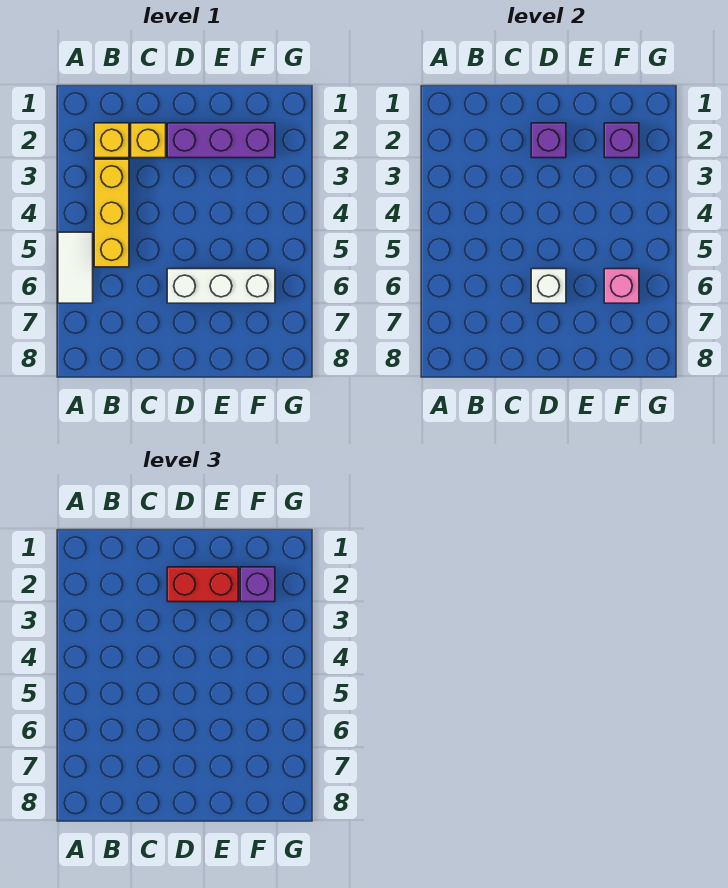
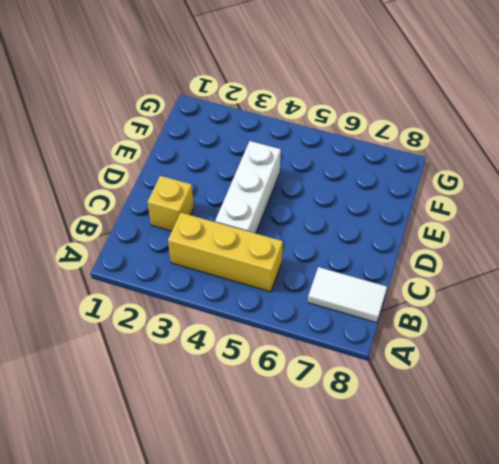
white tile B7:B8 level 1 -> white tile A5:A6 level 1
white brick C4:E4 level 1 -> white brick D6:F6 level 1
none -> yellow brick B2 level 1
none -> purple brick D2:F2 level 1
none -> purple brick D2 level 2

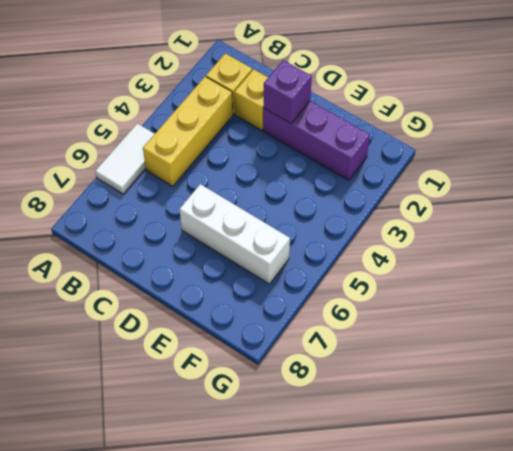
none -> white brick D6 level 2
none -> purple brick F2 level 2
none -> pink brick F6 level 2

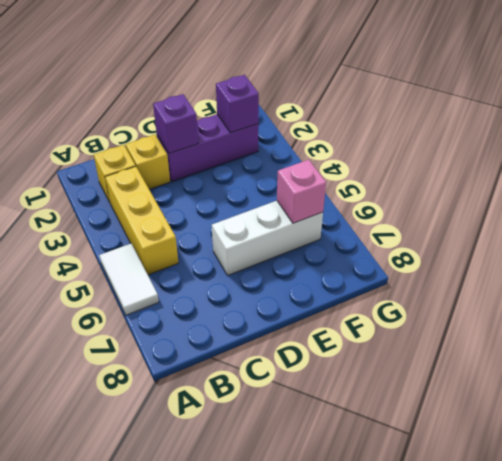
none -> white brick D6 level 2
none -> red brick D2:E2 level 3
none -> purple brick F2 level 3

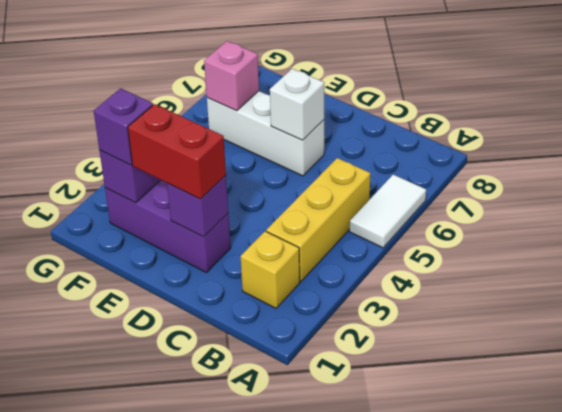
none -> yellow brick C2 level 1

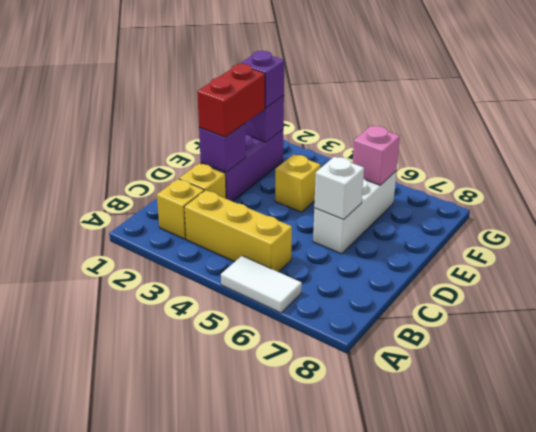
yellow brick E4 level 1 -> none

